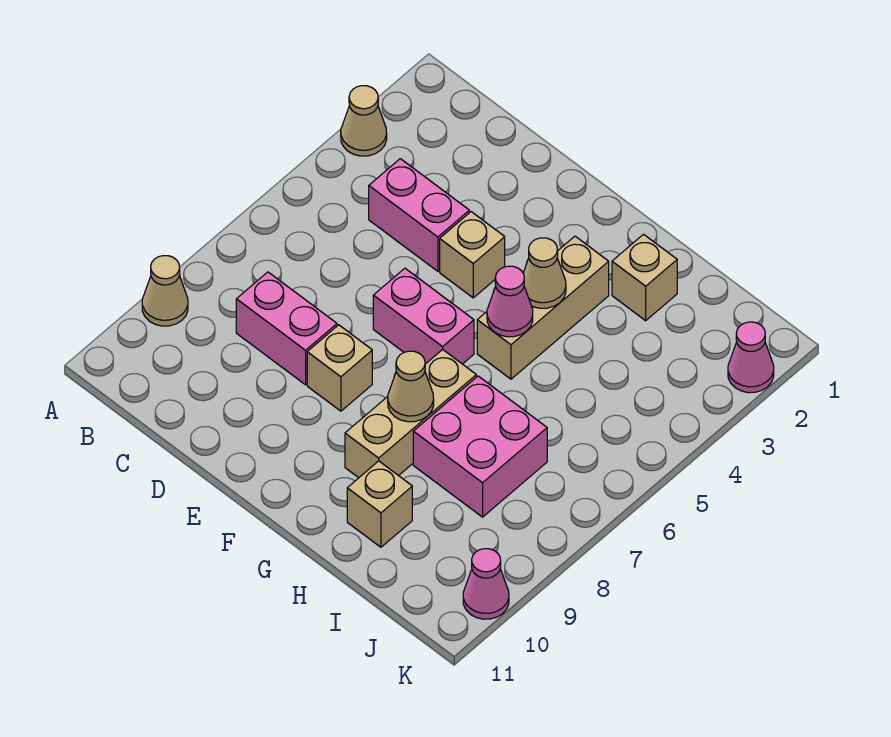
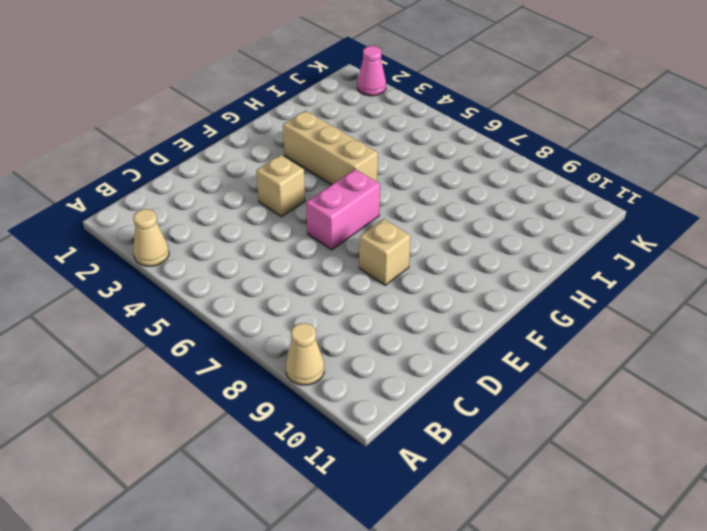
none -> pink brick C4:D4 level 1
none -> pink brick C8:D8 level 1
none -> tan brick G7:G9 level 1

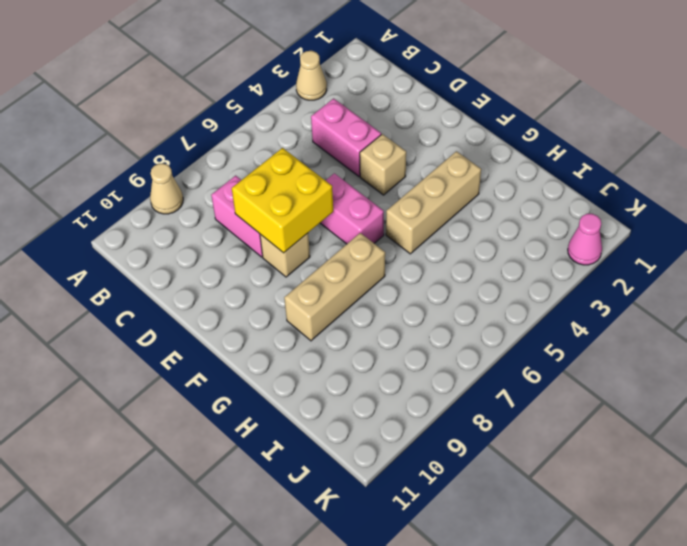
yellow brick D7:E8 level 2 -> none
none -> tan brick H2 level 1
none -> pink brick H7:I8 level 1
none -> tan brick H10 level 1

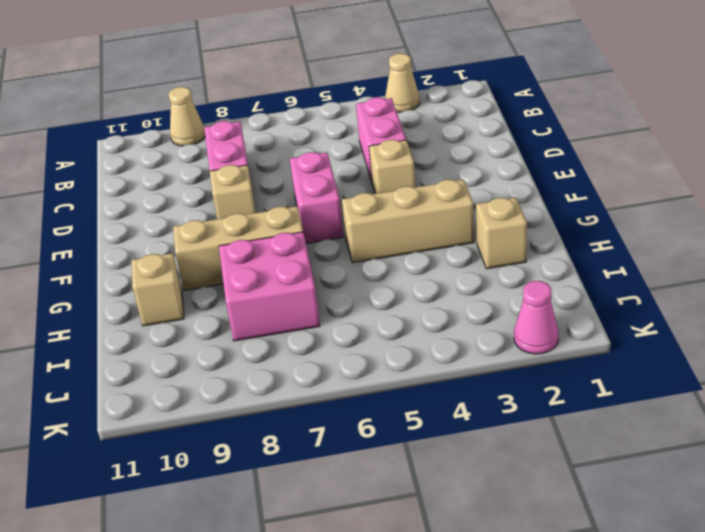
none -> pink cone K10 level 1
none -> tan cone G4 level 2
none -> pink cone G5 level 2

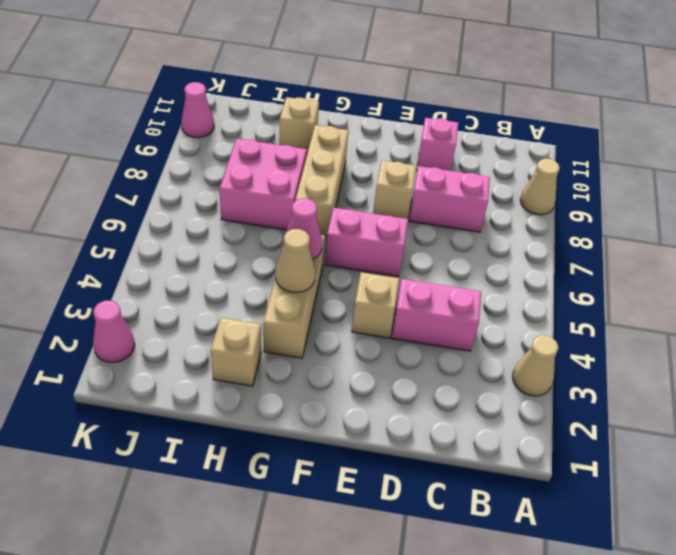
pink brick D10 level 1 -> none
none -> tan cone G8 level 2

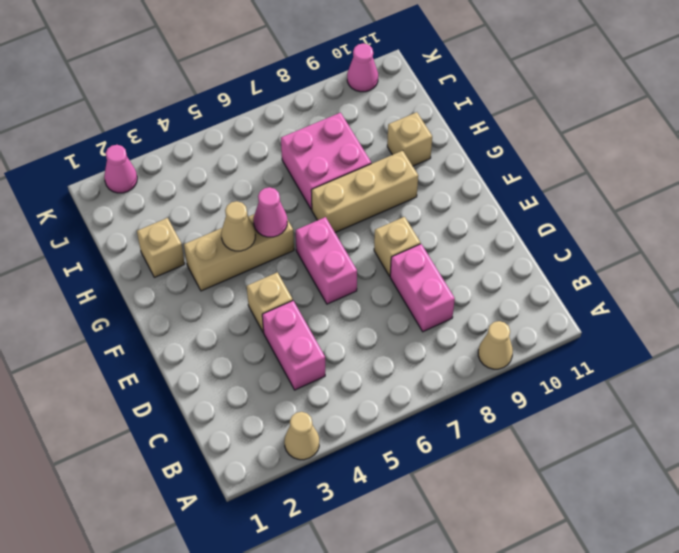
none -> tan cone G8 level 2

